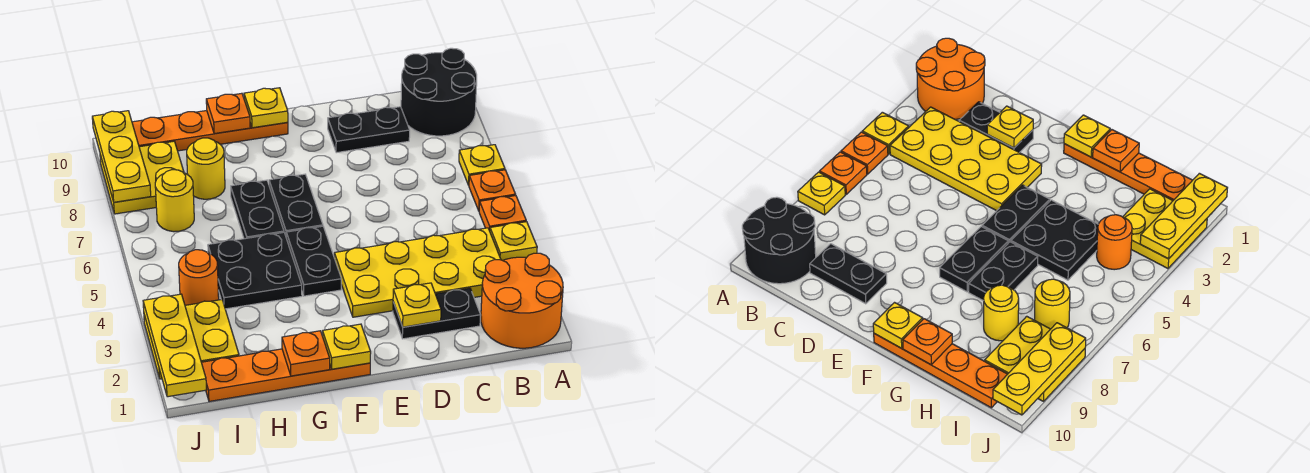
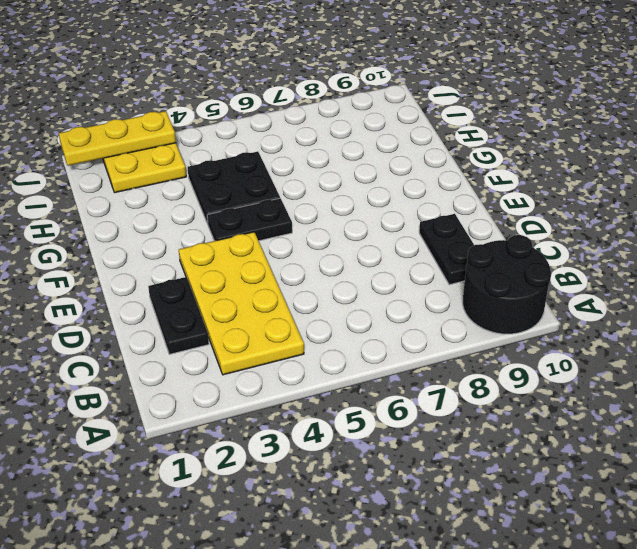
none -> orange round brick A1:B2 level 1
none -> yellow plate A4 level 1
none -> orange plate A5 level 1

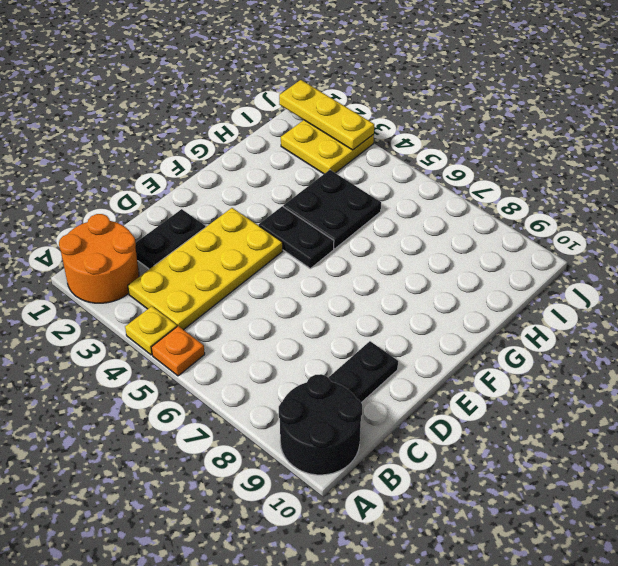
none -> orange plate A6 level 1
none -> yellow plate A7 level 1
none -> orange plate F1:I1 level 1

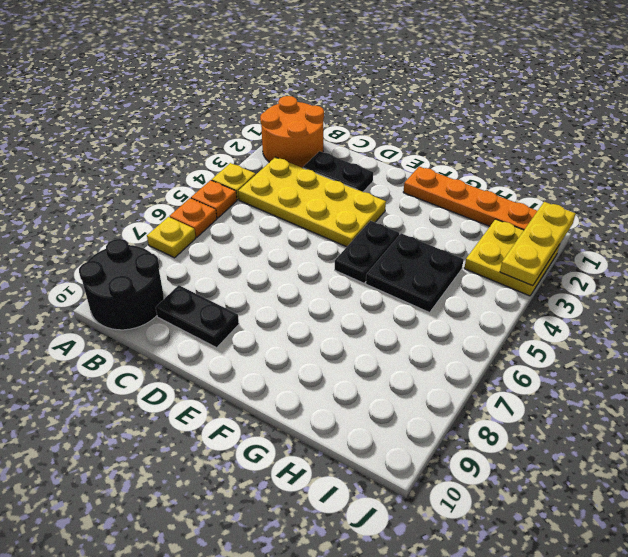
none -> black plate F6:F7 level 1
none -> orange plate F10:I10 level 1
none -> black plate G6:G7 level 1

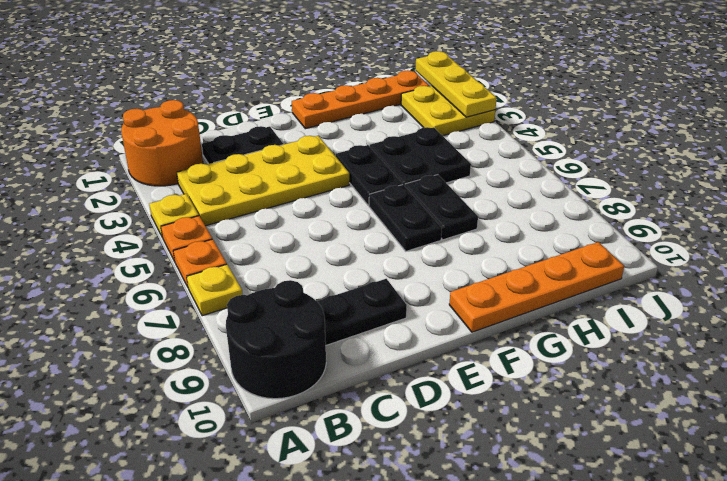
none -> yellow round brick H8 level 1
none -> orange round brick I4 level 1
none -> yellow round brick I7 level 1

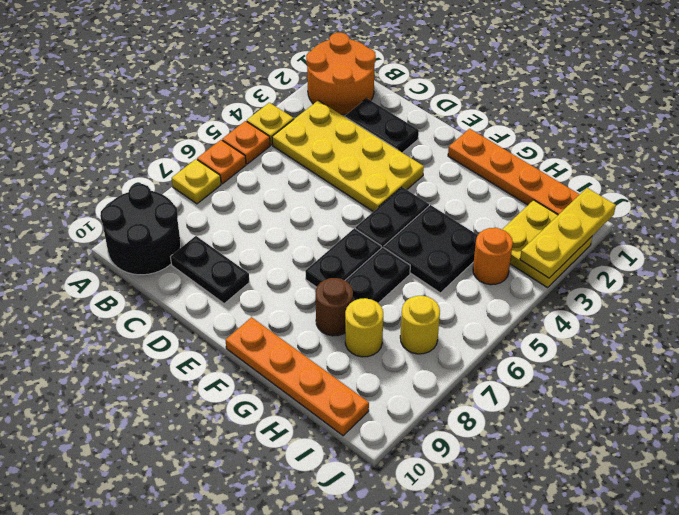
brown round brick G8 level 1 -> none
none -> yellow plate I8:J9 level 1
none -> yellow plate D2 level 2
none -> yellow plate F1 level 2

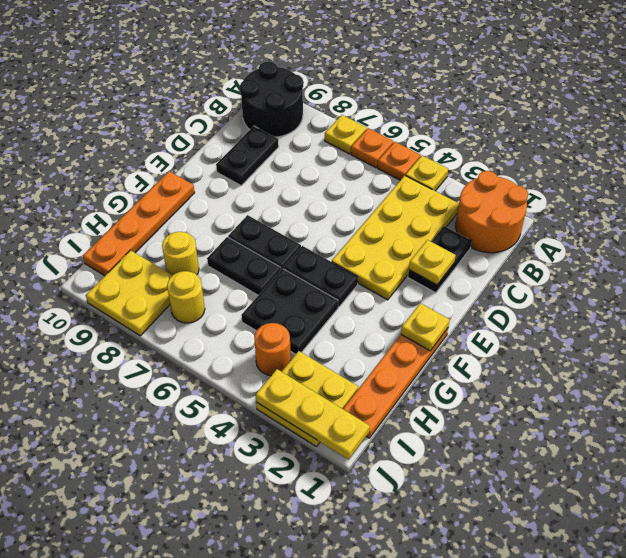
none -> yellow plate F10 level 2
none -> orange plate G1 level 2
none -> orange plate G10 level 2

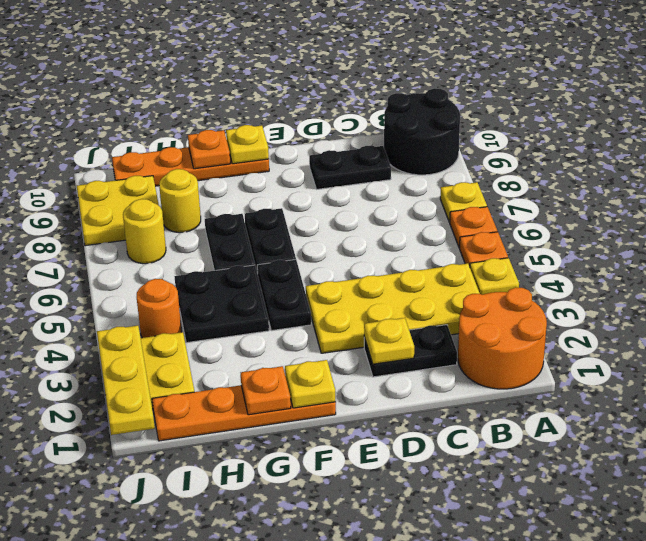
none -> yellow plate J8:J10 level 2

